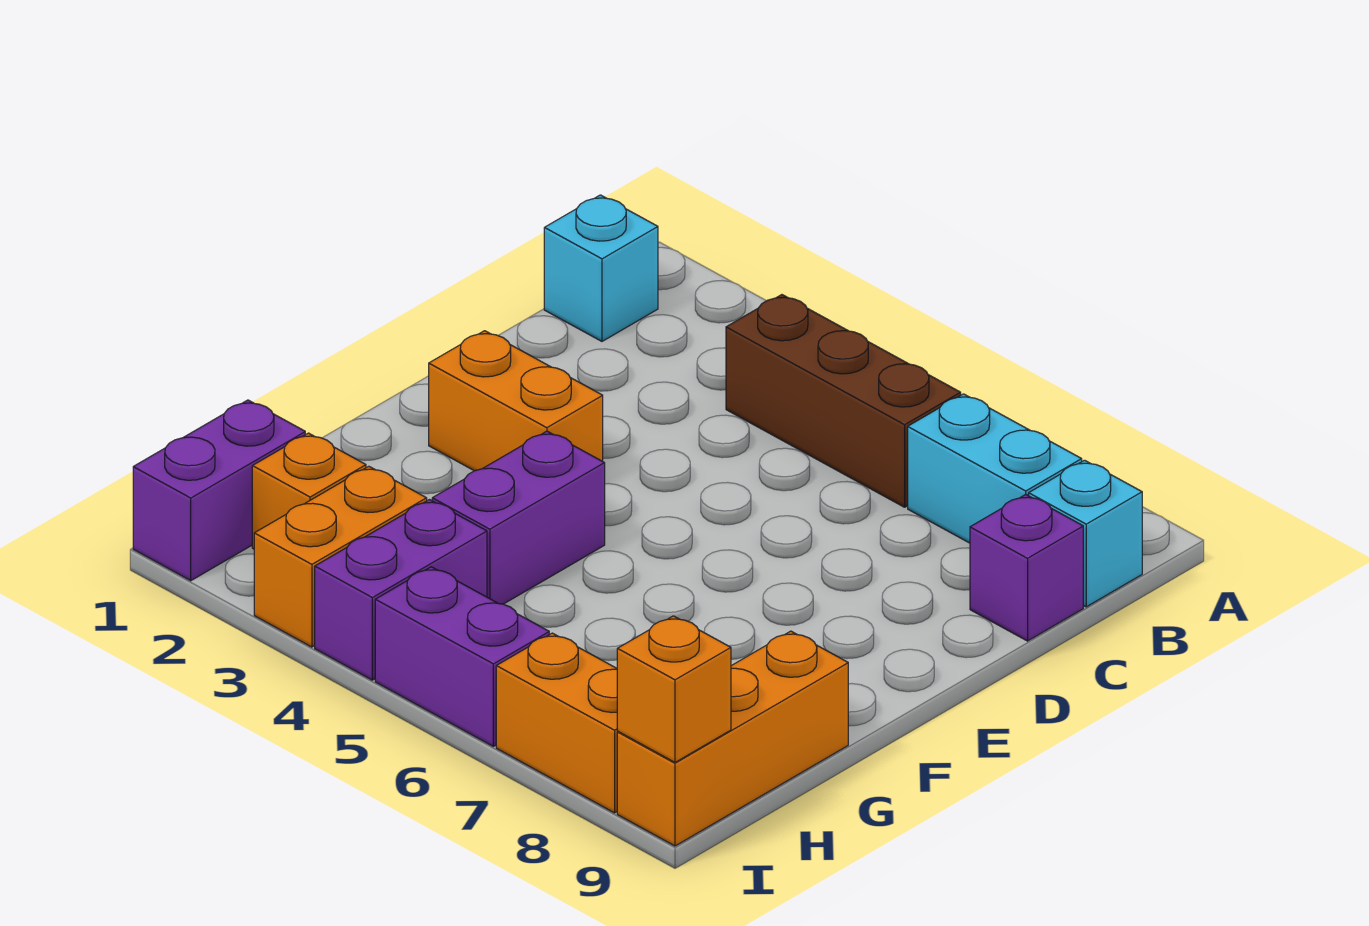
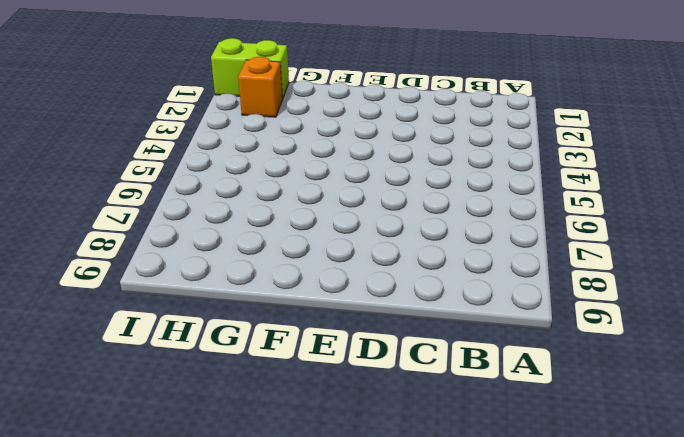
lime brick H1:I1 level 1 -> purple brick H1:I1 level 1
none -> cyan brick B1 level 1
none -> brown brick B4:B6 level 1
none -> cyan brick B7:B8 level 1

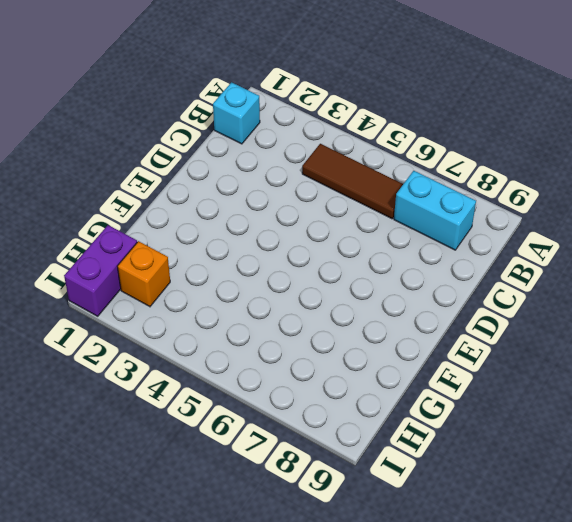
brown tile B4:B6 level 1 -> brown brick B4:B6 level 1
none -> cyan brick B9 level 1
none -> purple brick C9 level 1
none -> orange brick E2:E3 level 1

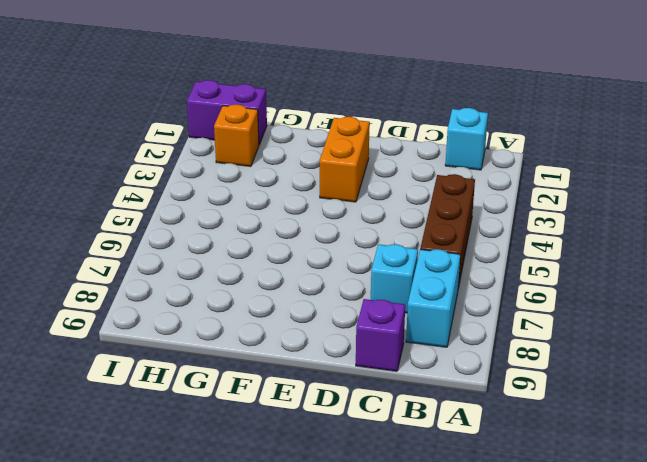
cyan brick C7 level 1 -> cyan brick B9 level 1
none -> purple brick F4:G4 level 1
none -> orange brick G9:I9 level 1
none -> orange brick H3:I3 level 1

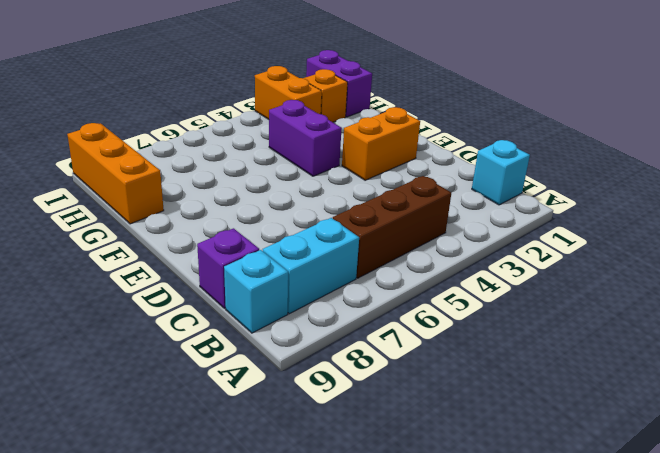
none -> purple brick H4:I4 level 1
none -> purple brick I5:I6 level 1
none -> orange brick I7:I8 level 1

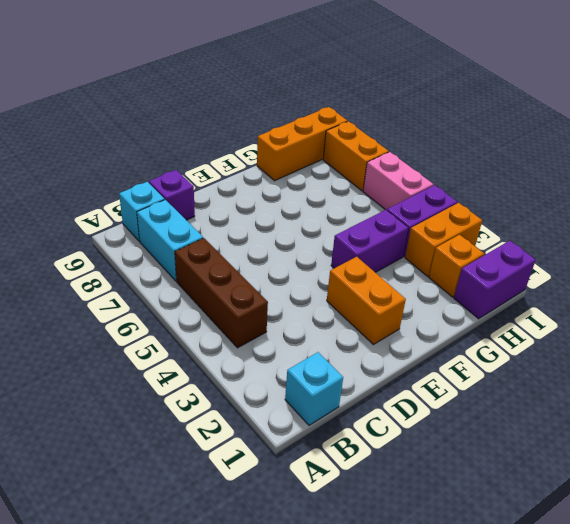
pink brick I5:I6 level 1 -> purple brick I5:I6 level 1
none -> orange brick I9 level 2

